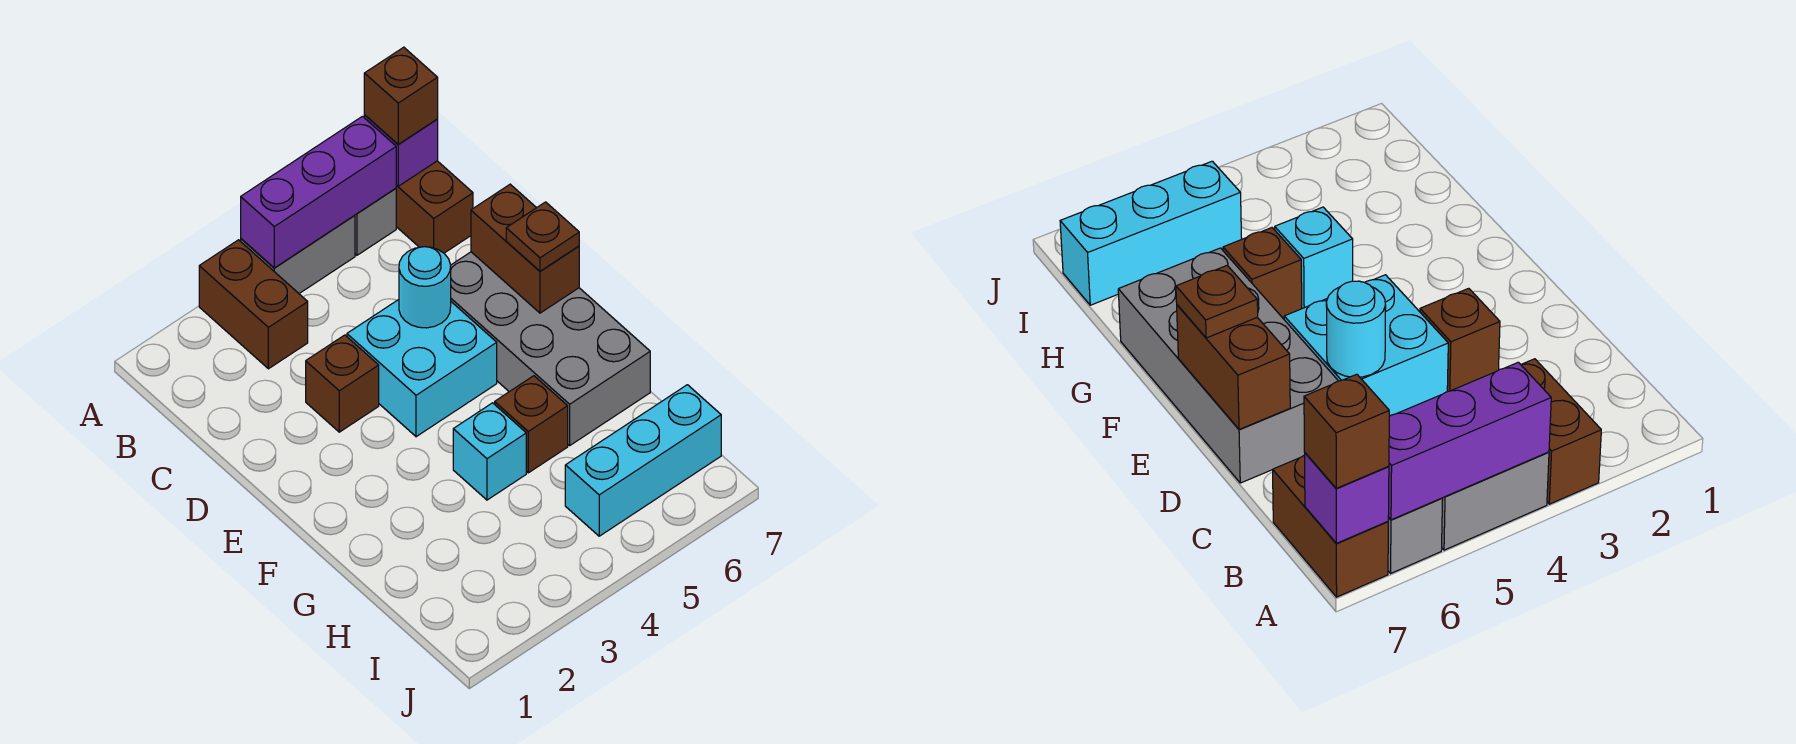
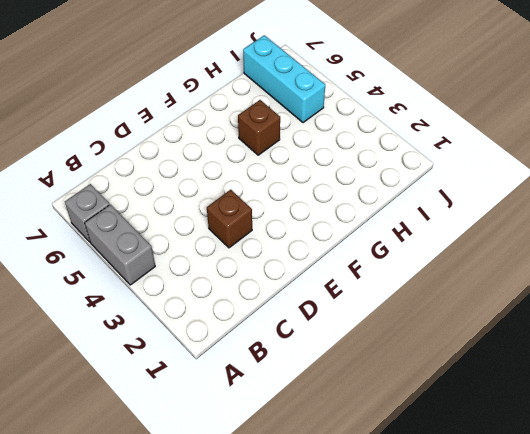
none -> brown brick A3:B3 level 1
none -> brown brick A7:B7 level 1
none -> cyan brick D4:E5 level 1

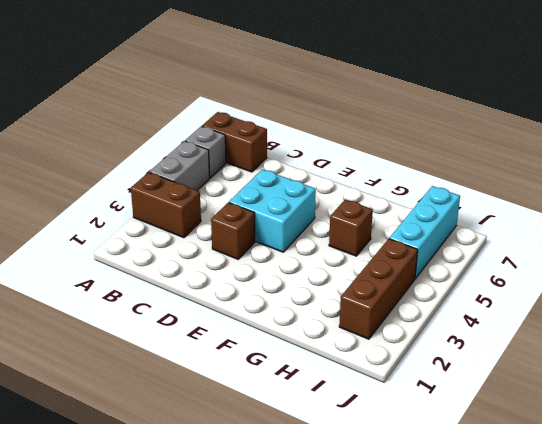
brown brick I2:I4 level 1 -> none
none -> grey brick D6:G7 level 1
none -> cyan brick G4 level 1
none -> purple brick A4:A6 level 2

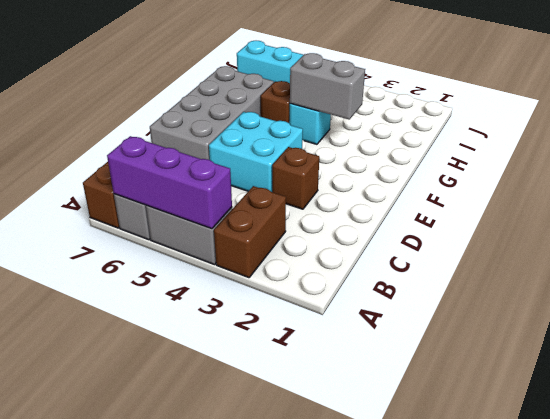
grey brick G3:G4 level 2 -> none
none -> purple brick A7 level 2
none -> cyan round brick D5 level 2
none -> brown brick D7:E7 level 2

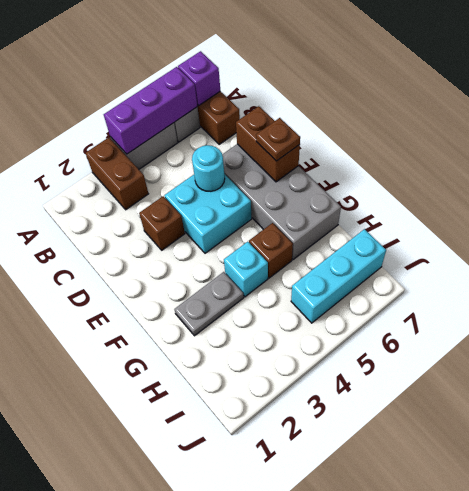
grey plate G2:G3 level 1 -> none
none -> brown brick A7 level 3

